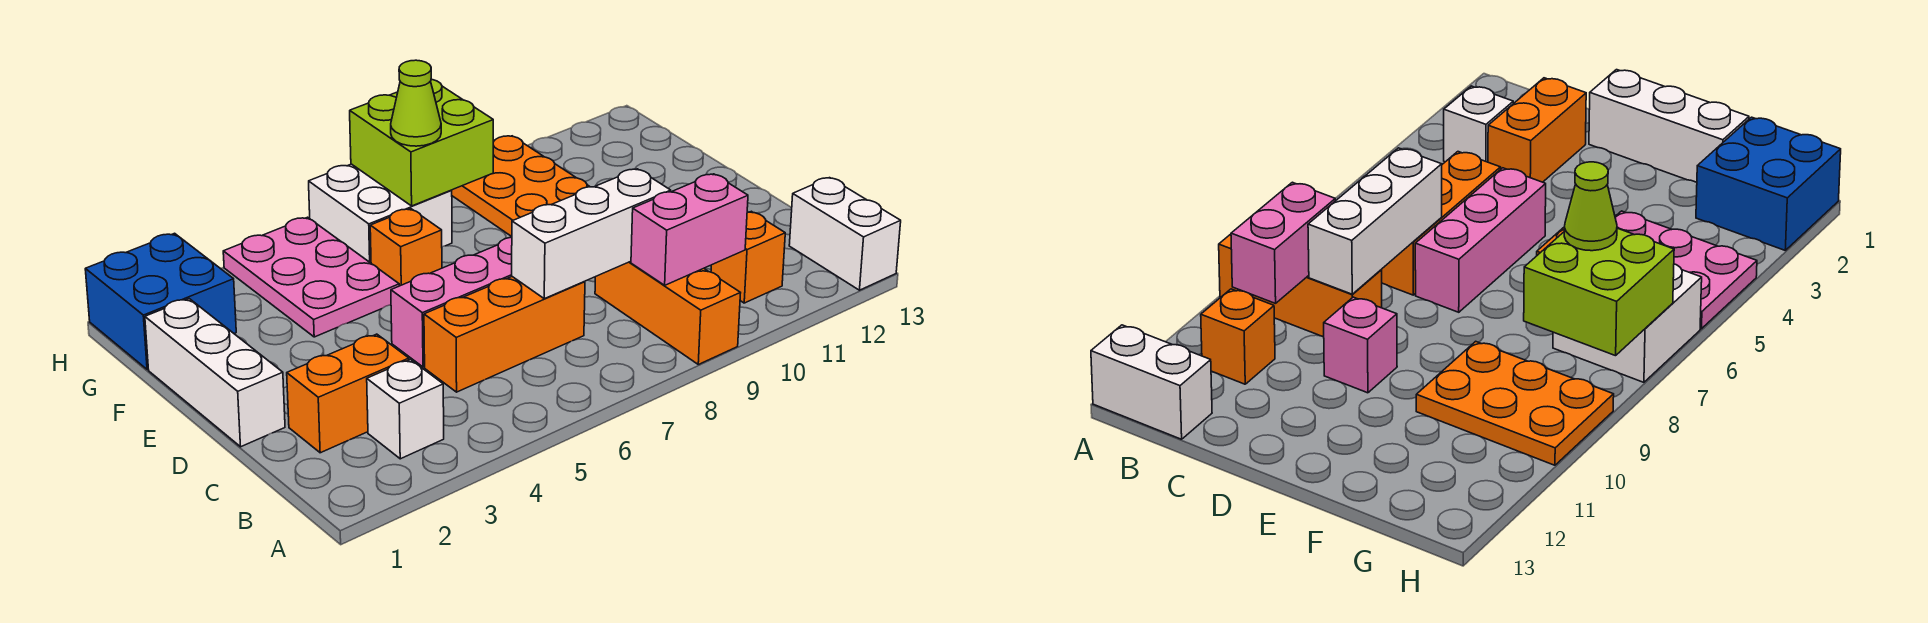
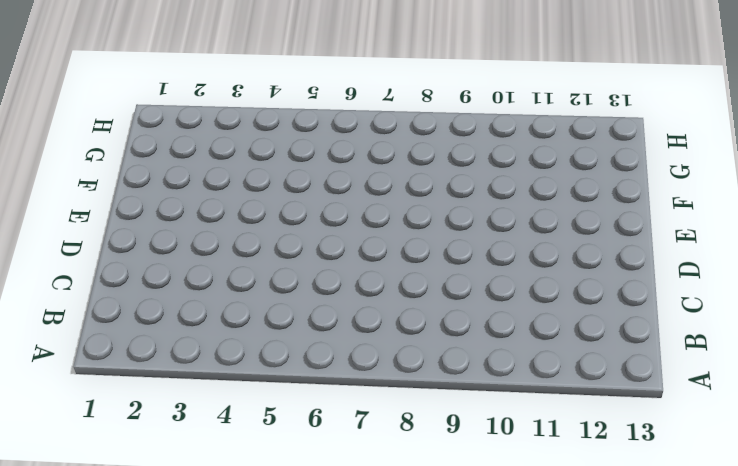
none -> orange brick A9:C9 level 1
none -> white brick A13:B13 level 1
none -> white brick B3 level 1

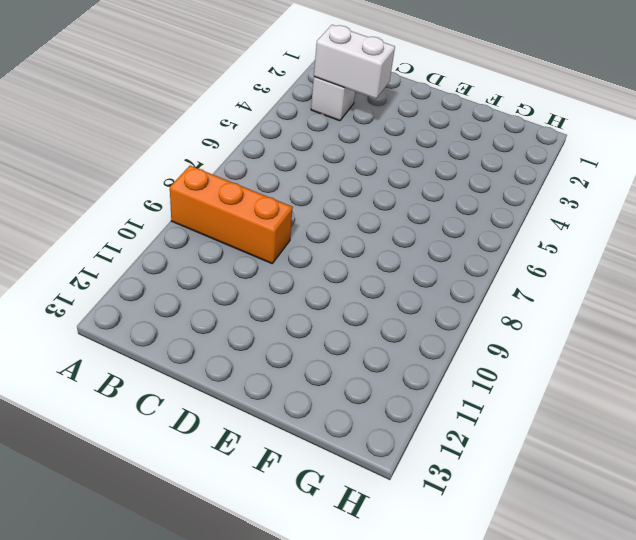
white brick B3:C3 level 2 -> white brick A13:B13 level 1
none -> orange brick B11 level 1
none -> orange brick C2:C3 level 1
none -> orange brick C5:C7 level 1

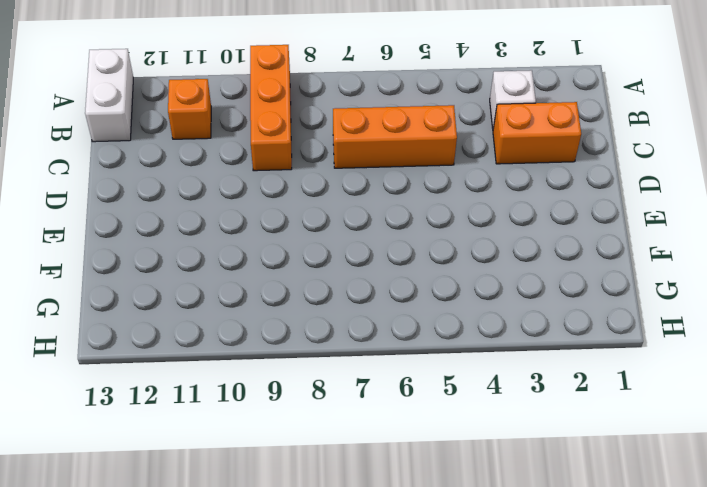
none -> white brick D1:F1 level 1
none -> pink brick D5:D7 level 1
none -> pink brick D10 level 1

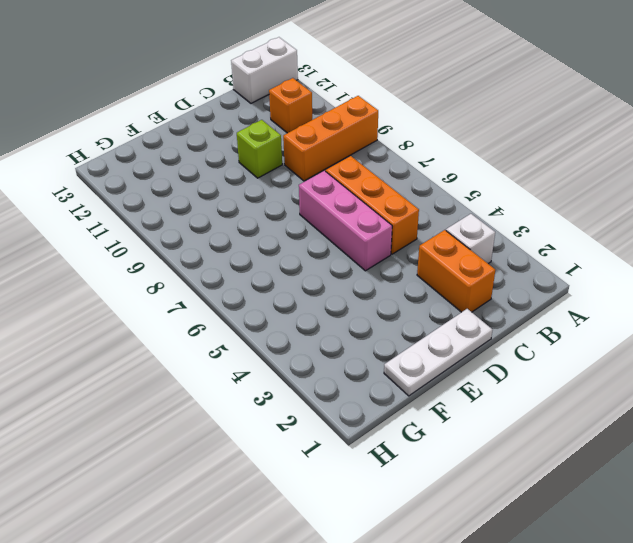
white plate D1:F1 level 1 -> white brick D1:F1 level 1
lime brick D10 level 1 -> pink brick D10 level 1
none -> pink plate F4:H5 level 1
none -> orange brick F6 level 1
none -> orange plate F9:H10 level 1

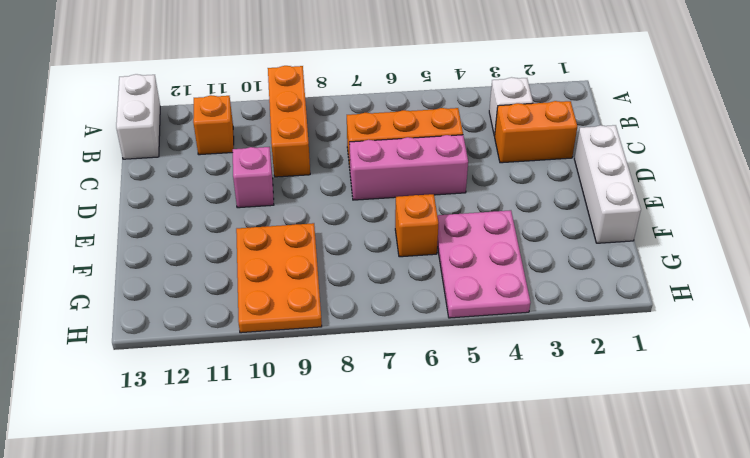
none -> blue brick G1:H2 level 1
none -> white brick G6:H7 level 1
none -> pink brick B9:B10 level 2

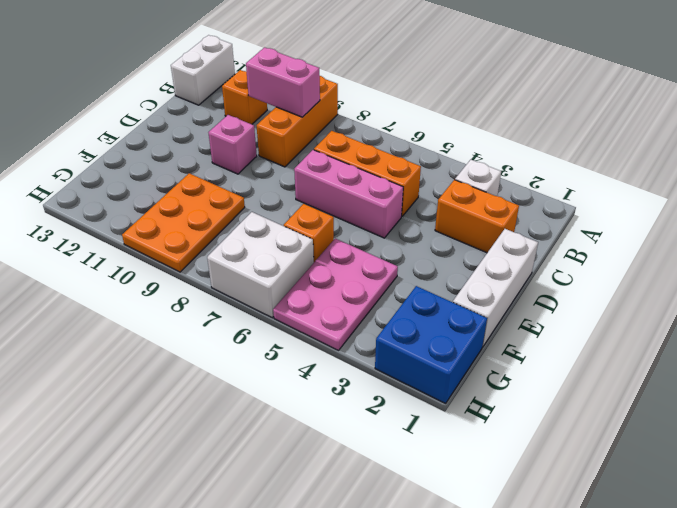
none -> white brick C7:C9 level 2
none -> lime brick G7:H8 level 2
none -> lime cone G7 level 3

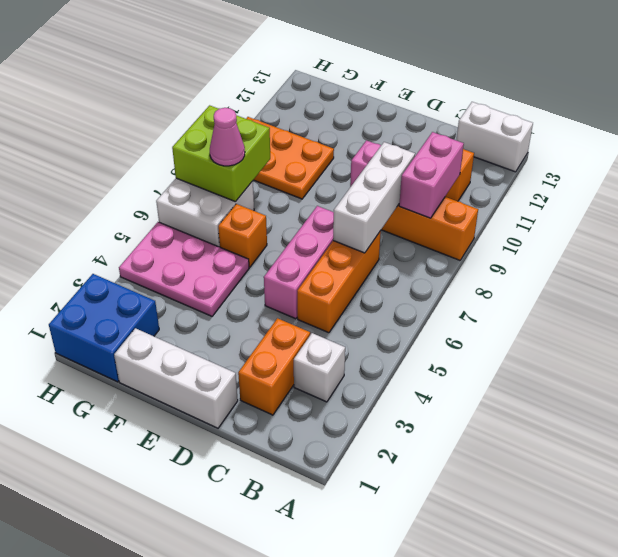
pink cone G7 level 3 -> lime cone G7 level 3

